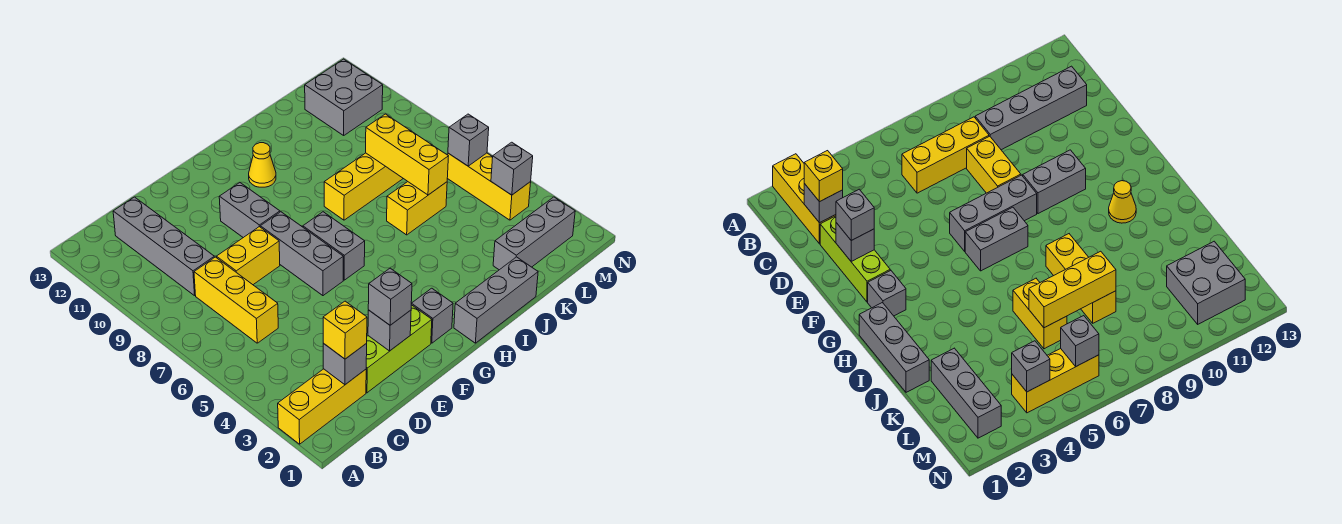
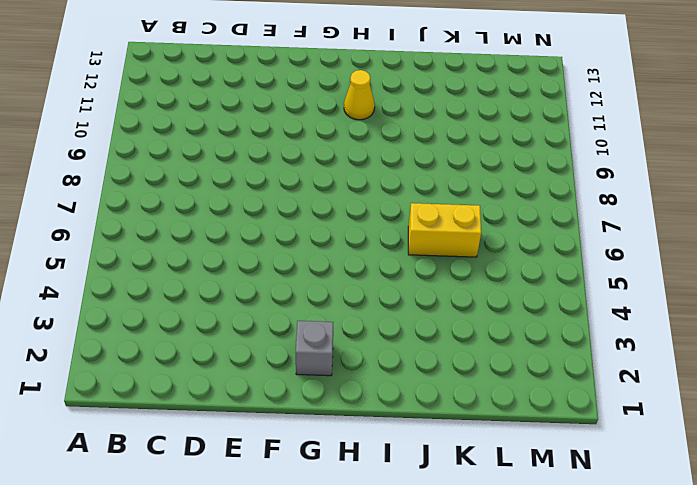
none -> yellow brick A2:C2 level 1
none -> yellow brick C6:C8 level 1
none -> grey brick C9:C12 level 1

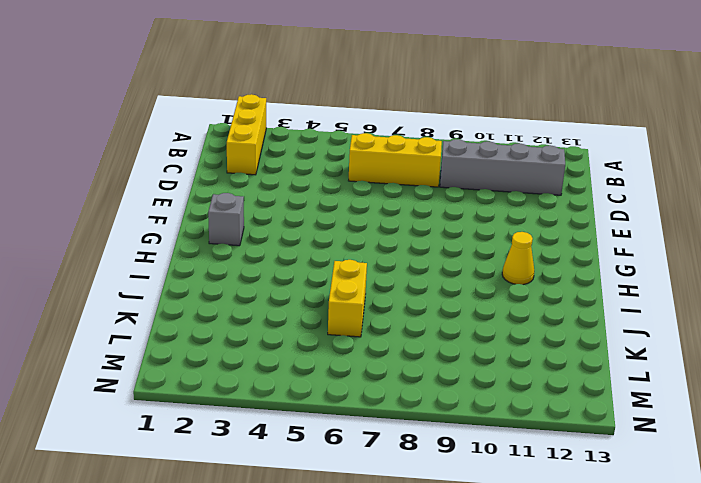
none -> lime brick D2:F2 level 1
none -> yellow brick D8:E8 level 1
none -> grey brick F6:F8 level 1

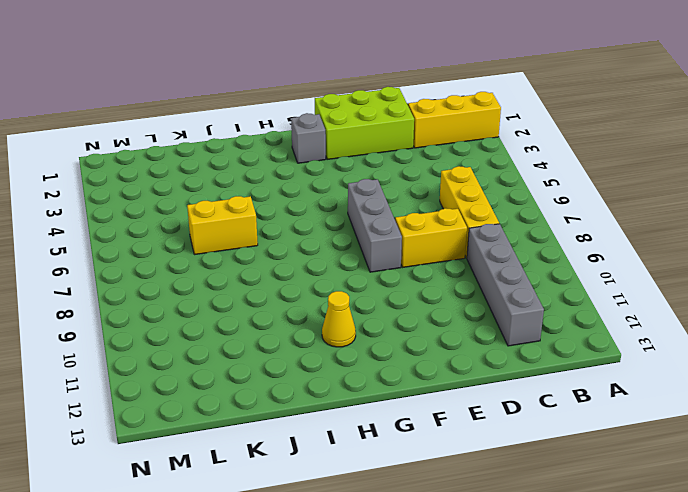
lime brick D1:F2 level 1 -> lime brick D2:F2 level 1
none -> grey brick F9:F10 level 1
none -> grey brick G6:G7 level 1
none -> grey brick H1:J1 level 1

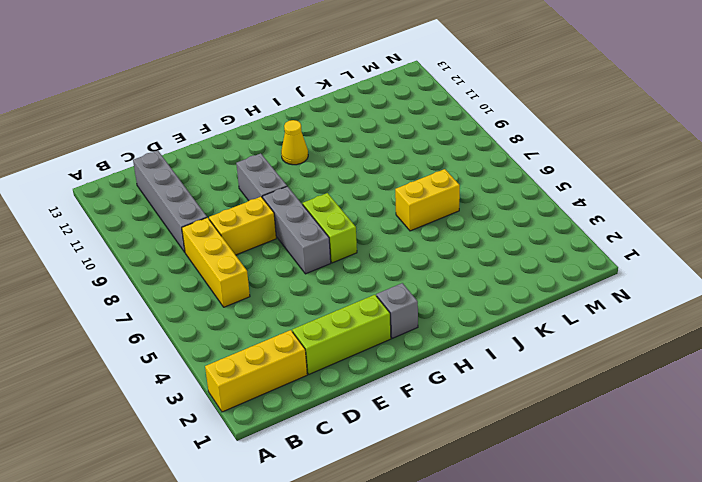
lime brick G6:G7 level 1 -> grey brick G6:G7 level 1
none -> grey brick H1:J1 level 1
none -> yellow brick I8:K8 level 1
none -> grey brick K2:M2 level 1

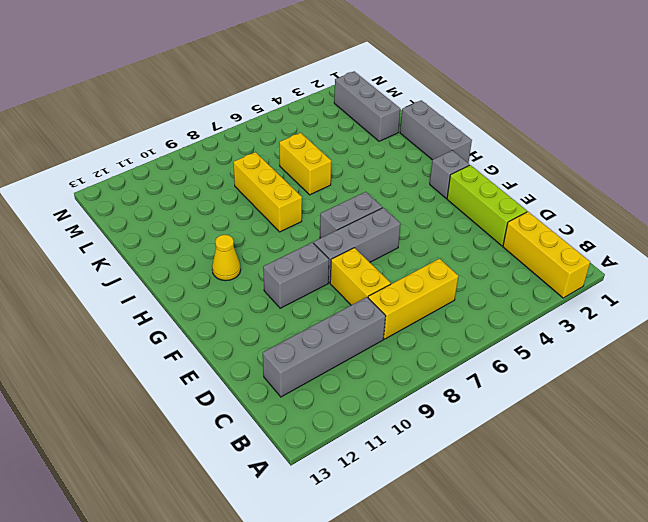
none -> grey brick L11:M12 level 1
none -> yellow brick M4:M6 level 1
none -> grey brick C2 level 2

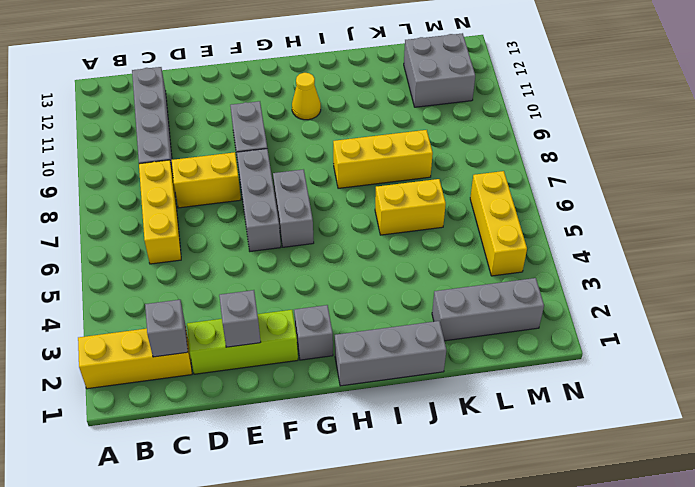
none -> yellow brick K6:K8 level 2
none -> grey brick M4 level 2
none -> grey brick M6 level 2

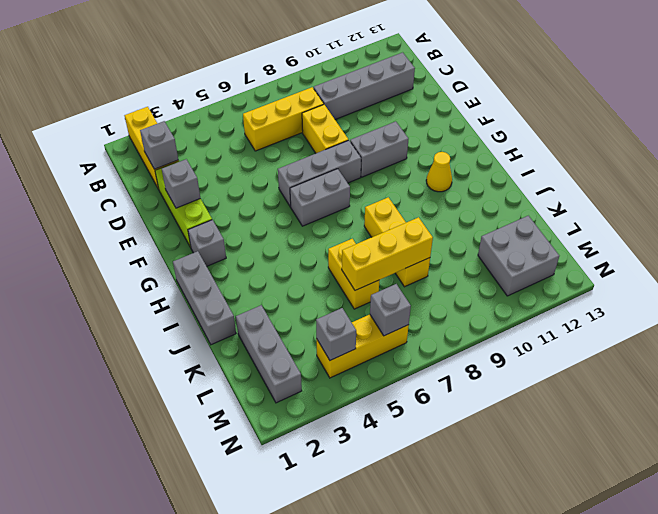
none -> yellow brick C2 level 3
none -> grey brick E2 level 3

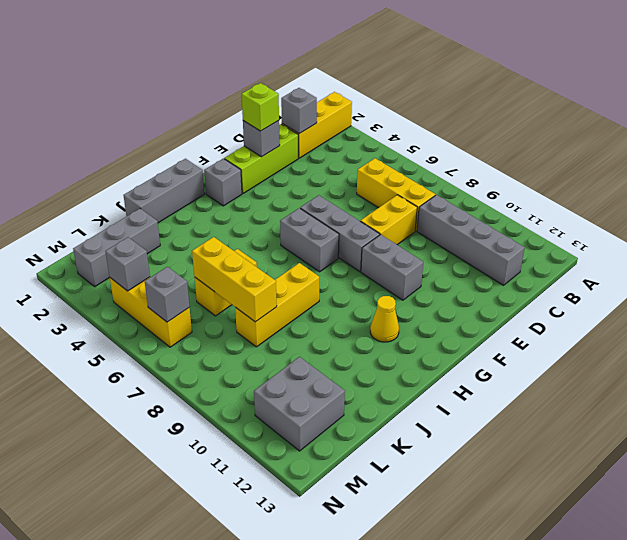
lime brick E2 level 3 -> grey brick E2 level 3
none -> yellow brick C2 level 3

